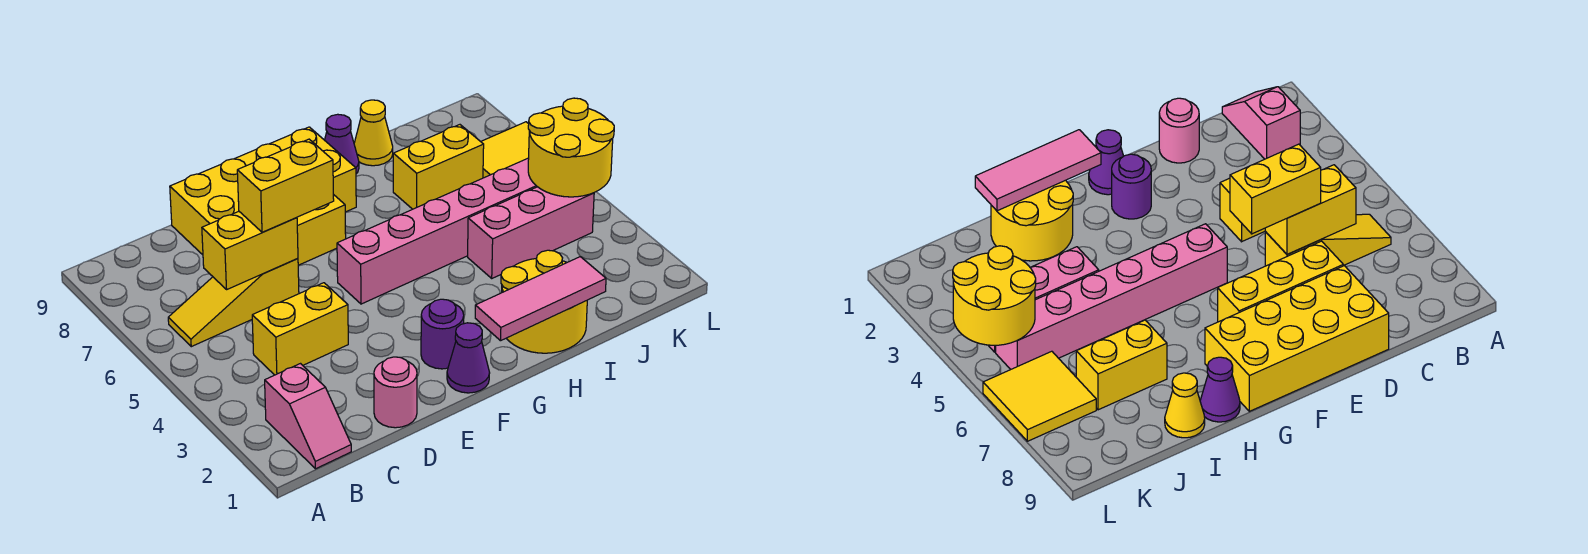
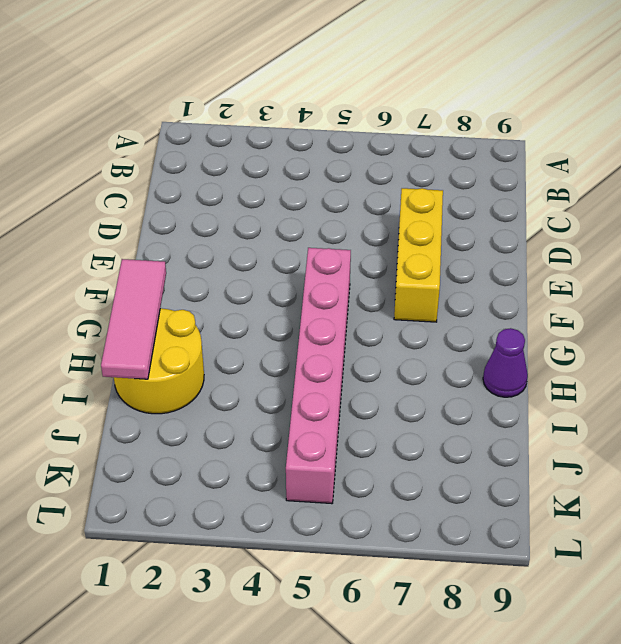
none -> pink slope B1:B2 level 1 top 2
none -> yellow slope B6:D6 level 1 top D
none -> yellow brick C4:D4 level 1

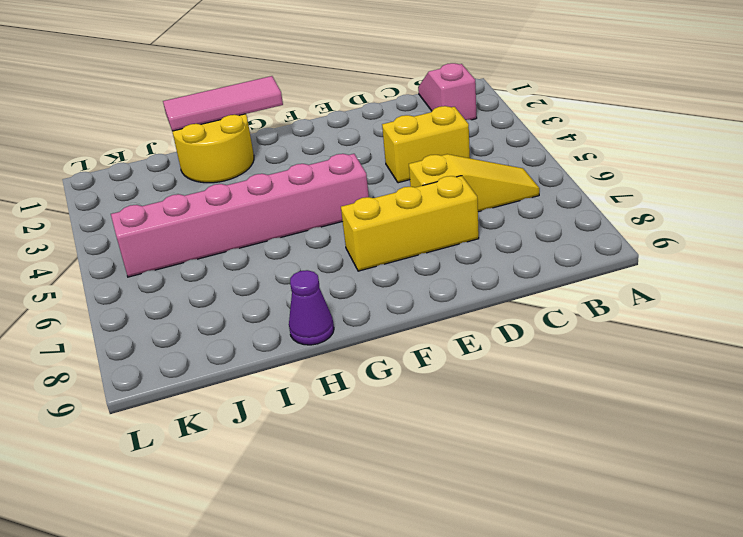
none -> pink round brick D1 level 1
none -> yellow brick D8:G9 level 1
none -> purple cone F1 level 1

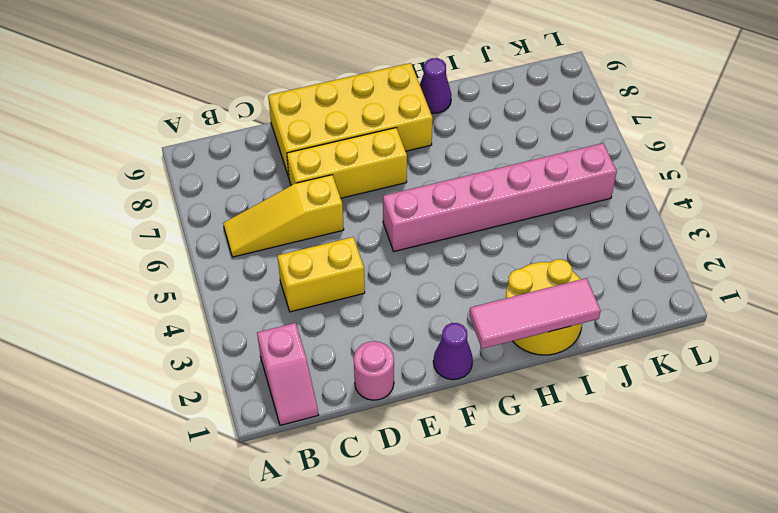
none -> purple round brick F2 level 1
none -> pink brick I4:K4 level 1
none -> yellow brick I7:J7 level 1

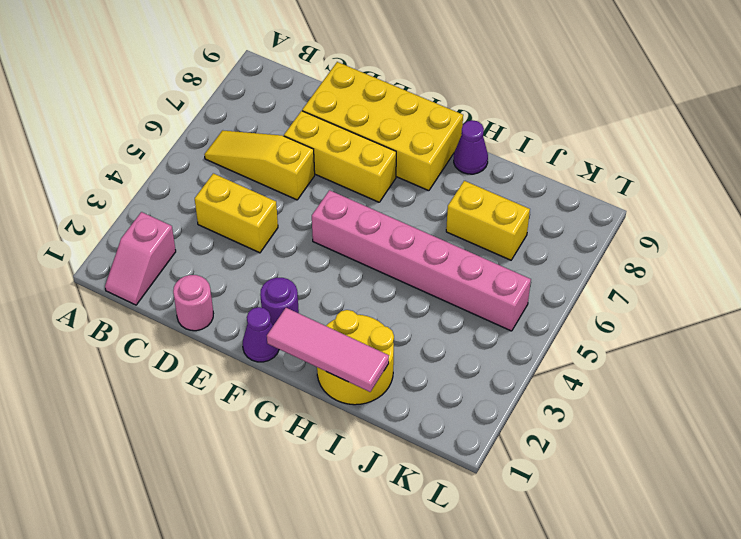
none -> pink brick I4:K4 level 1
none -> yellow cone I9 level 1
none -> yellow tile K6:L7 level 1

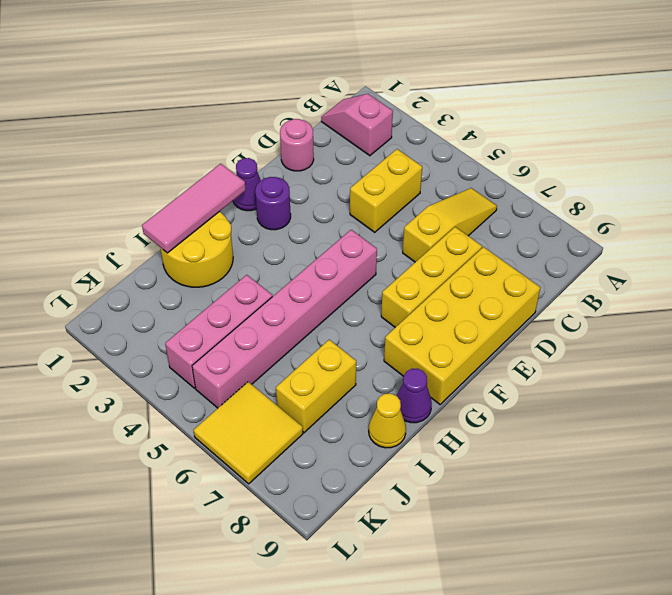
none -> yellow brick C6:D6 level 2
none -> yellow round brick K4:L5 level 2
none -> yellow brick D6:E6 level 3

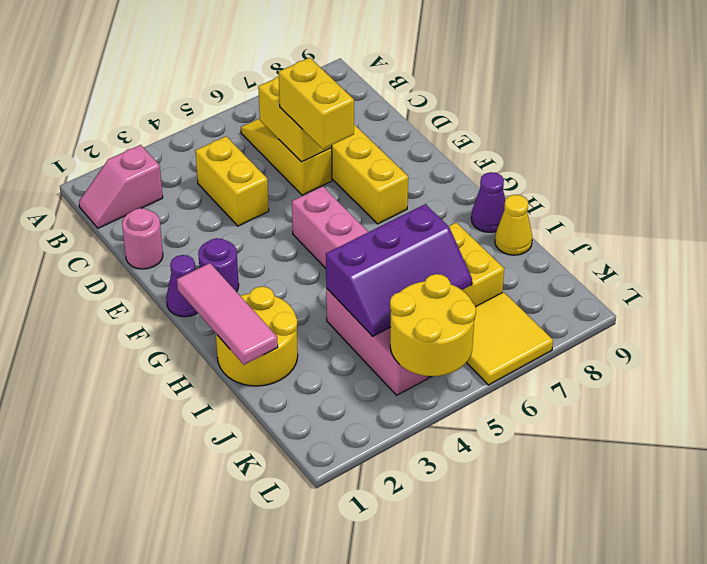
purple slope I4:J6 level 2 top I -> none
none -> yellow brick D8:G9 level 1

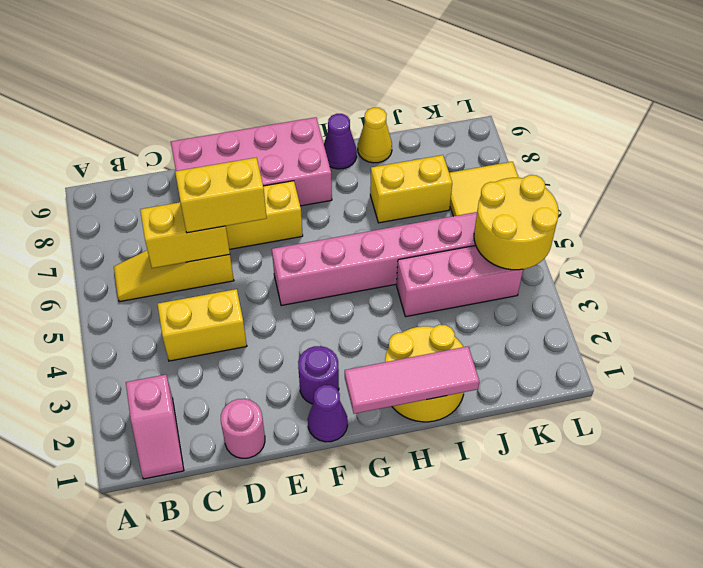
pink brick D8:G9 level 1 -> yellow brick D8:G9 level 1

